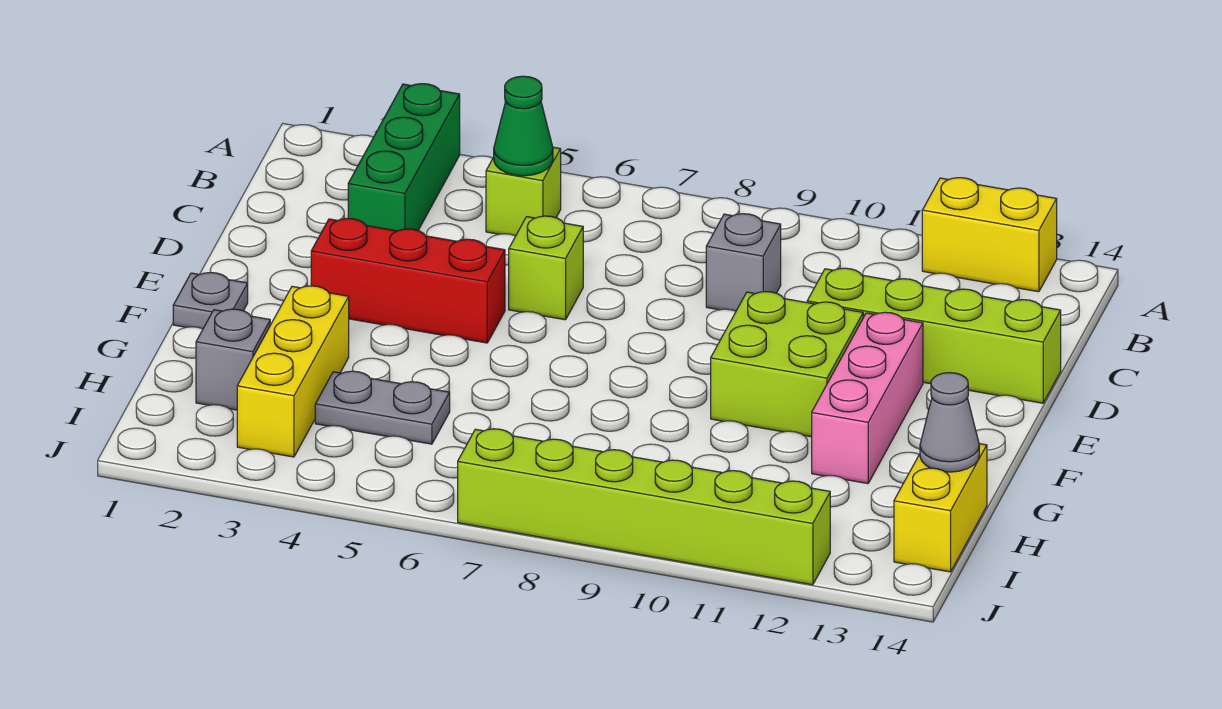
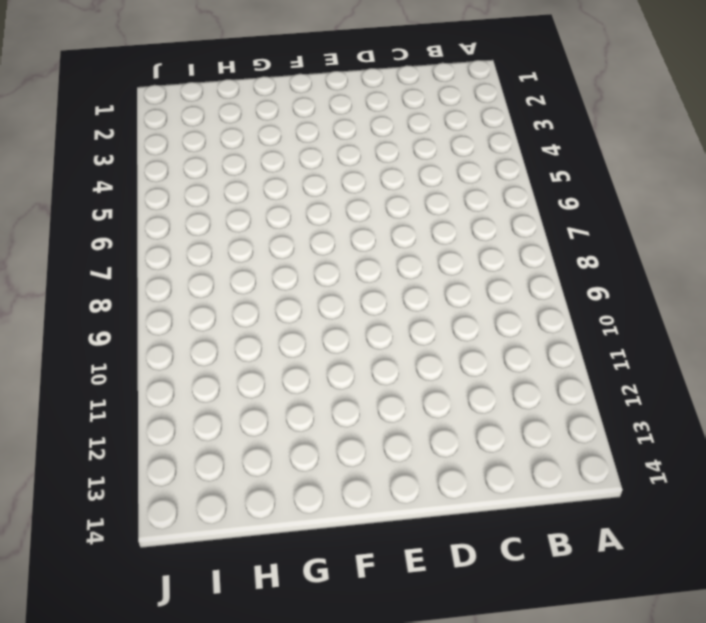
none -> green brick A3:C3 level 1
none -> yellow brick A12:A13 level 1
none -> lime brick B5 level 1

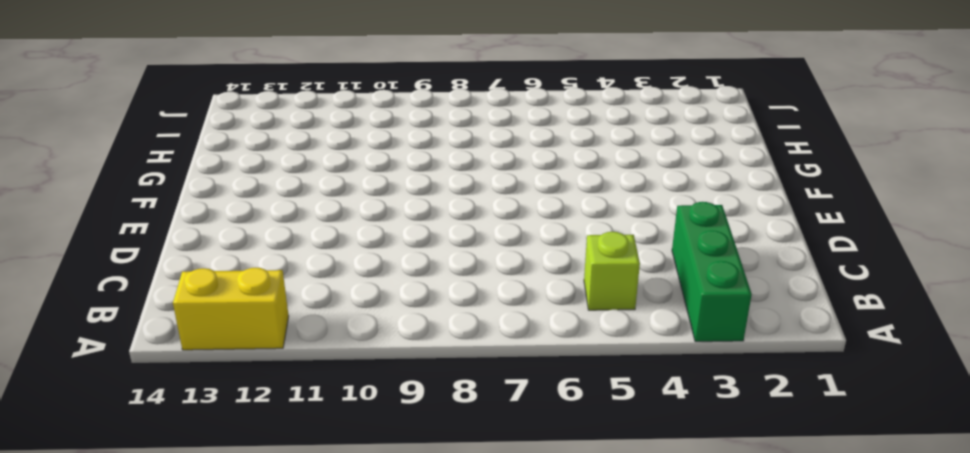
none -> grey brick C9 level 1
none -> lime brick D6 level 1
none -> lime brick D11:D14 level 1

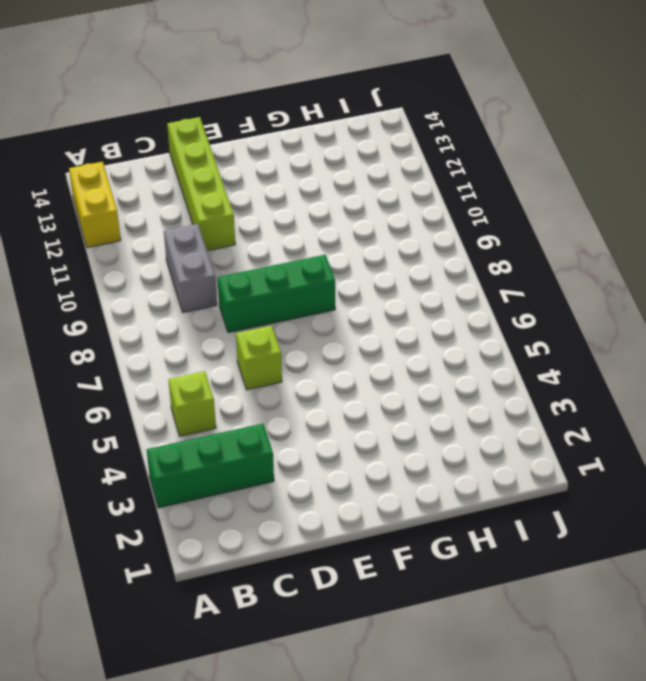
grey brick C9:C10 level 1 -> grey brick C9 level 1
green brick D8:F8 level 1 -> none
none -> red brick E3:E5 level 1
none -> lime brick E10:F11 level 1
none -> pink brick E12:G12 level 1

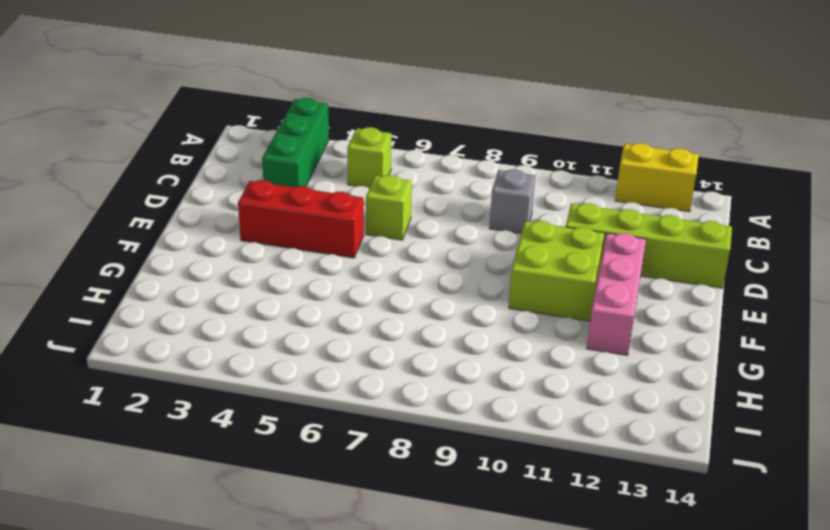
none -> grey plate F1 level 1
none -> yellow brick G3:I3 level 1
none -> grey brick H2 level 1

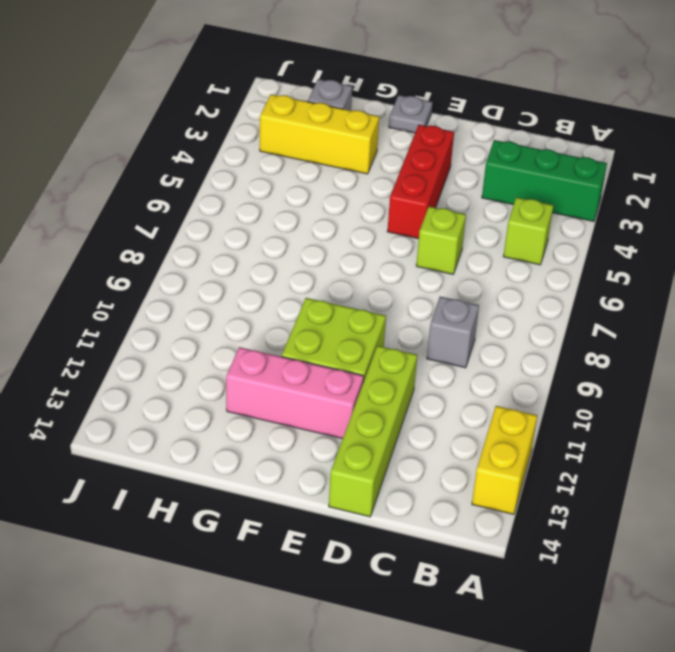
none -> grey plate H4:H5 level 1
none -> yellow brick H14:I14 level 1
none -> lime brick J7:J12 level 1

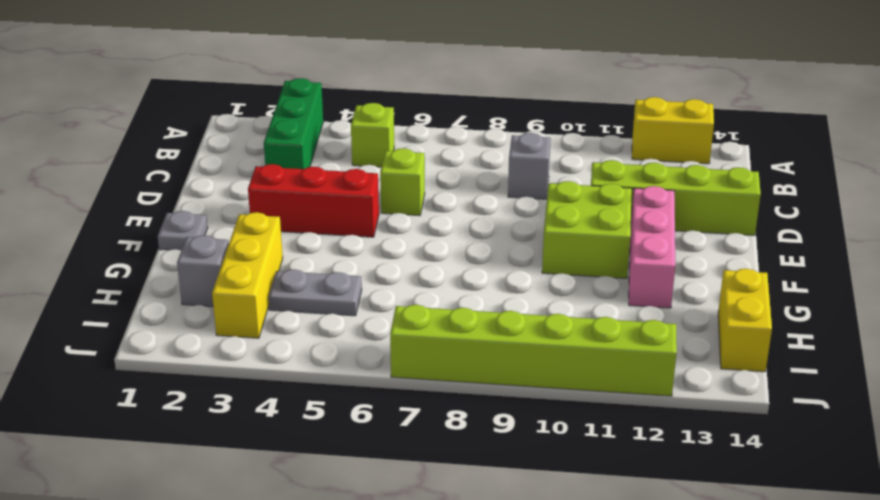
none -> green cone B5 level 2
none -> grey cone H14 level 2

